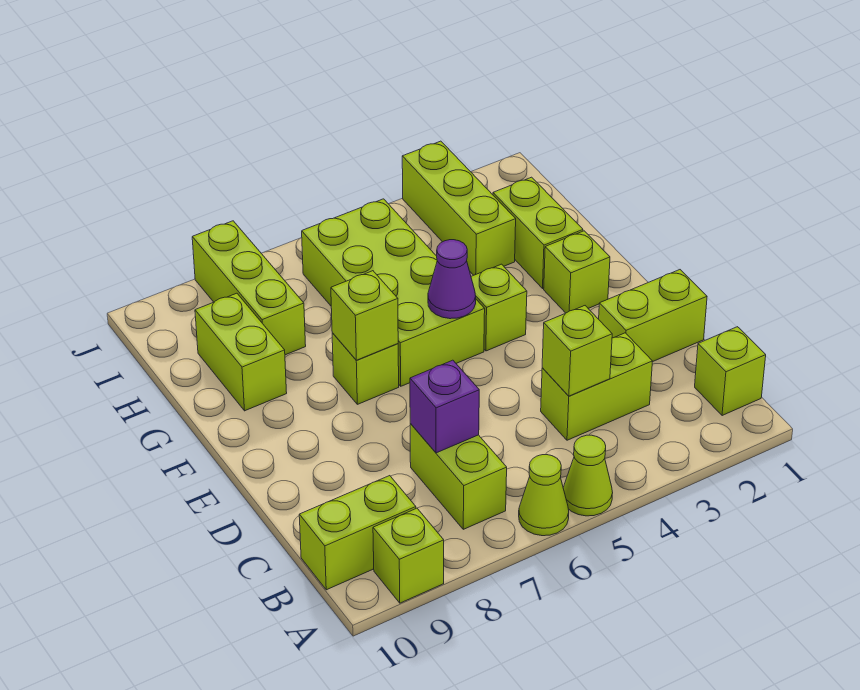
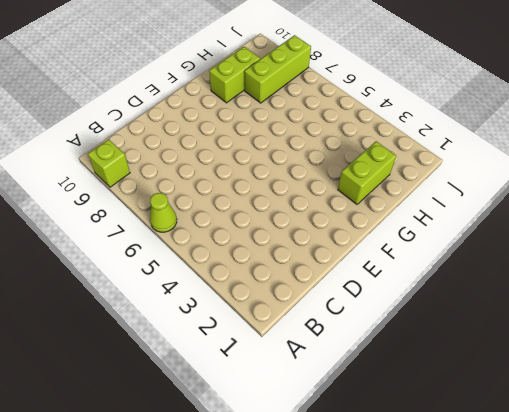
none -> lime cone A5 level 1
none -> lime brick B1 level 1
none -> lime brick B7:C7 level 1

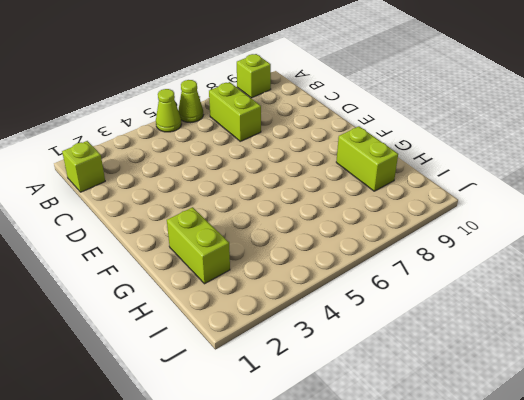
none -> lime brick B9:B10 level 1
none -> lime brick C3:C4 level 1
none -> lime brick D1:D2 level 1

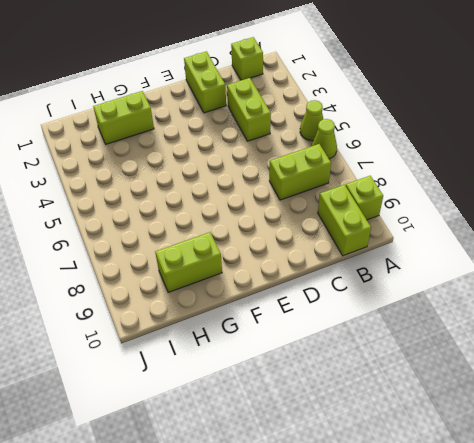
none -> lime brick F2 level 1
none -> lime brick F4 level 1
none -> lime brick F5:I6 level 1

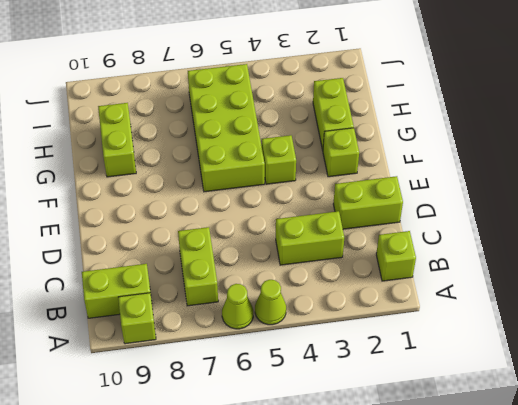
none -> lime brick F7 level 1
none -> lime brick H3:J3 level 1
none -> lime brick H8:J8 level 1

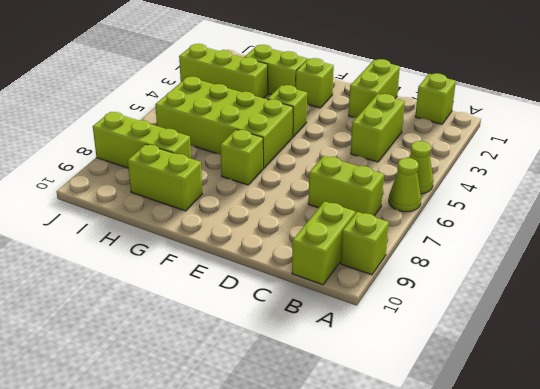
none -> lime brick C4 level 2
none -> purple brick C7 level 2
none -> purple cone F5 level 2

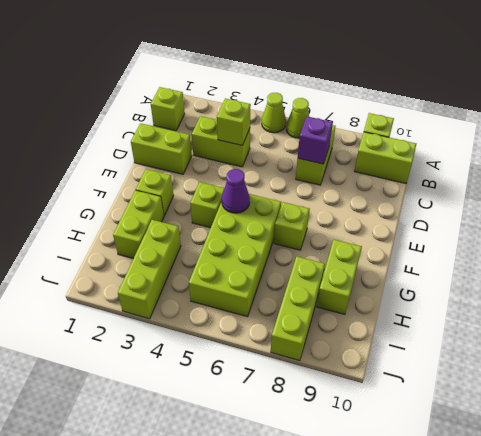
none -> lime brick F7 level 2

